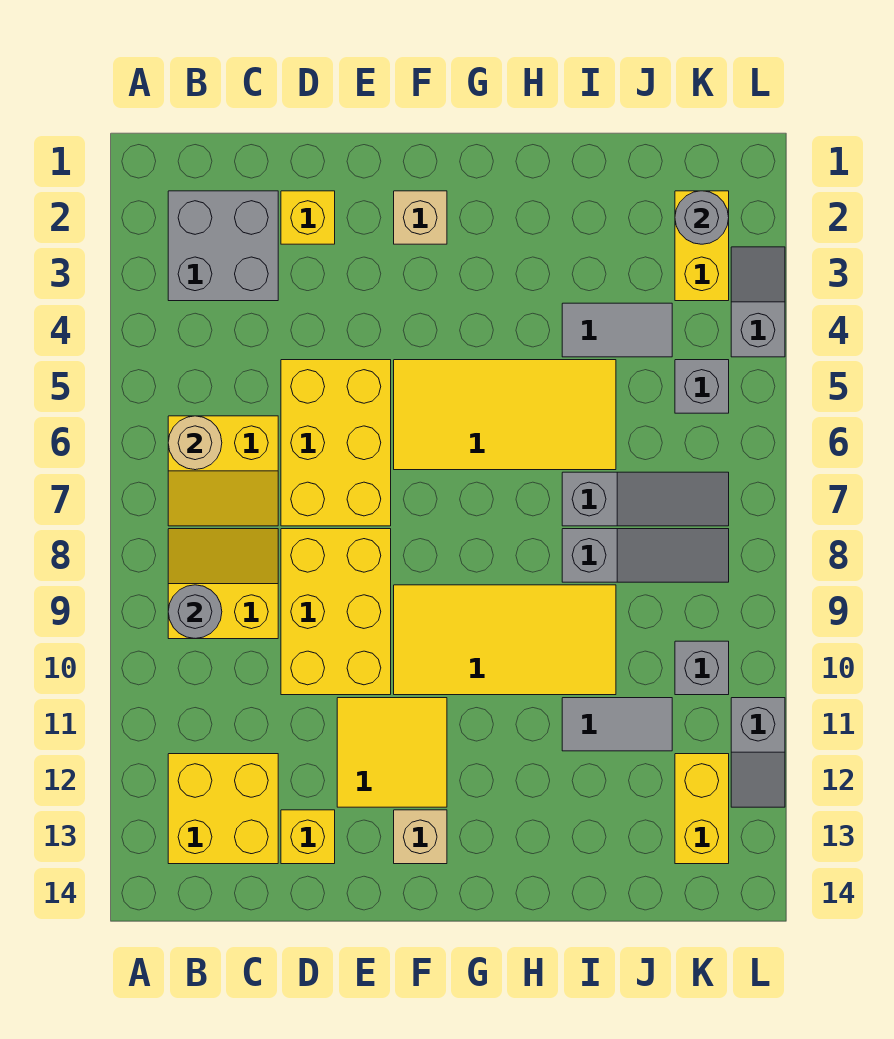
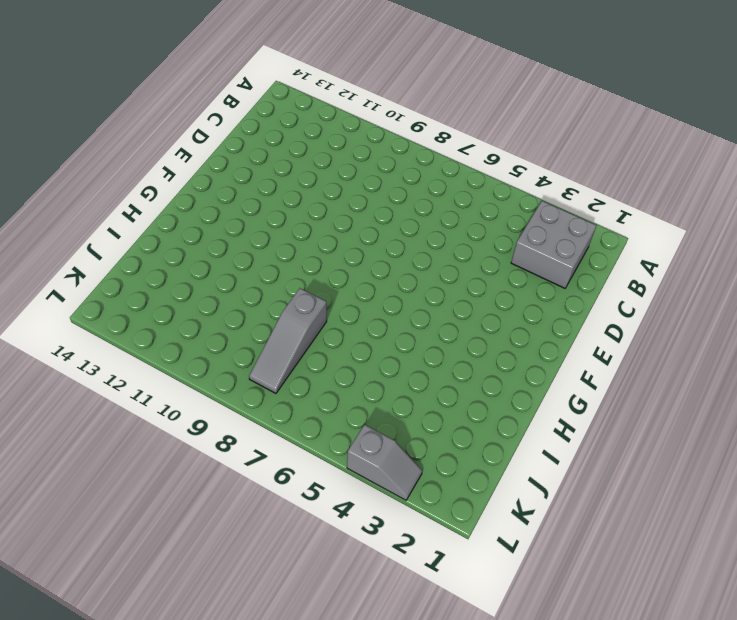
none -> yellow slope B6:C7 level 1 top 6
none -> yellow slope B8:C9 level 1 top 9
none -> yellow brick B12:C13 level 1

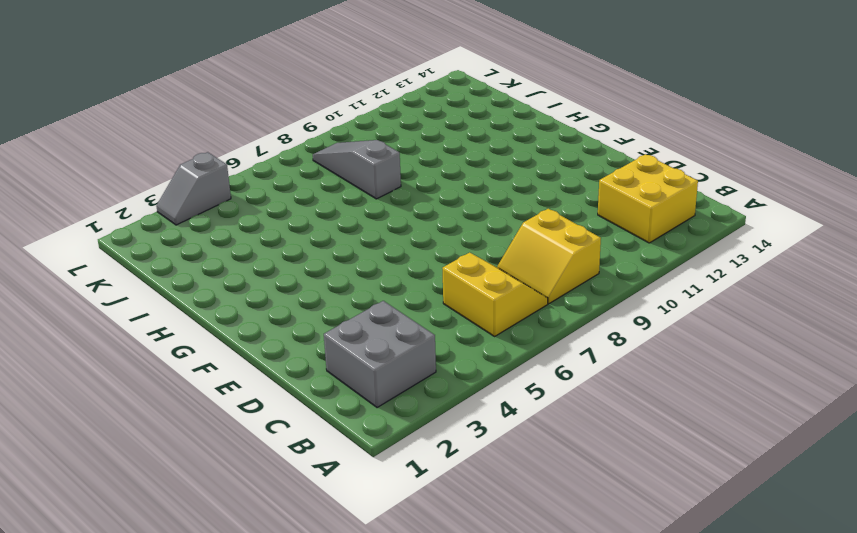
none -> yellow brick D2 level 1
none -> yellow brick D5:E7 level 1
none -> yellow brick D8:E10 level 1

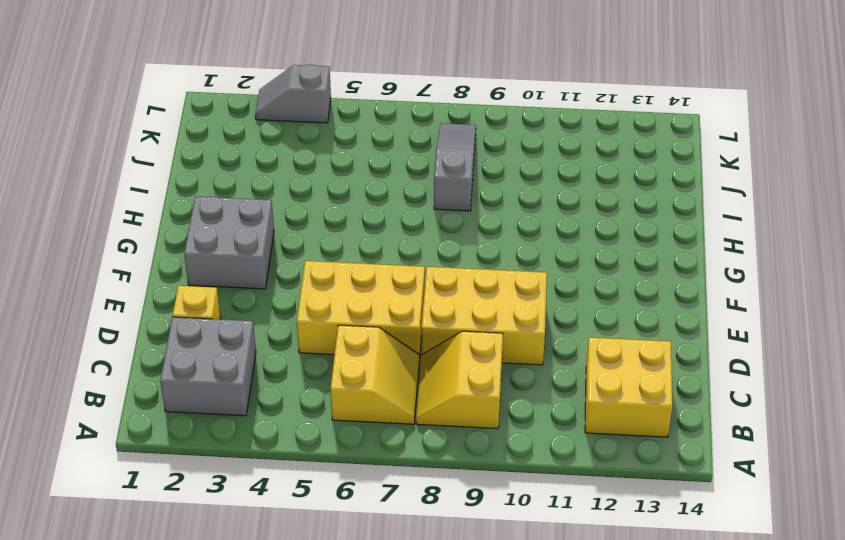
grey brick F2:G3 level 1 -> tan brick F2 level 1
none -> yellow brick D13 level 1
none -> yellow tile E11:F12 level 1
none -> yellow tile F5:I6 level 1

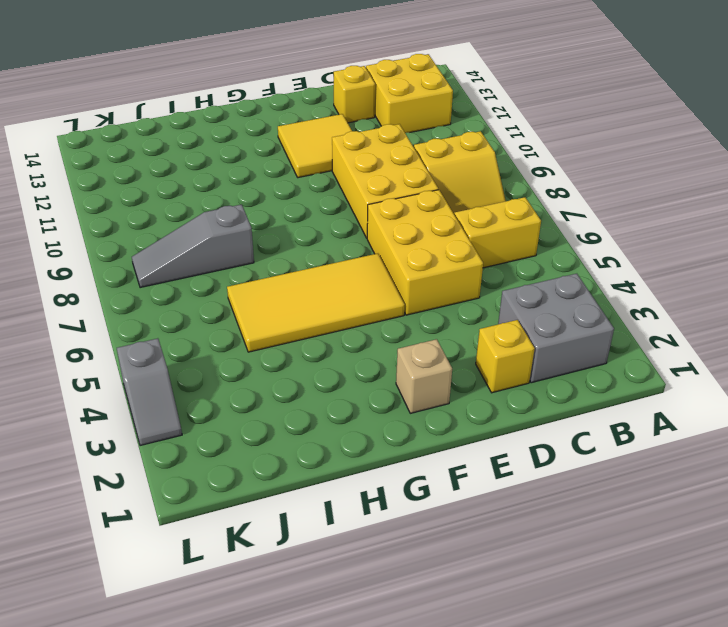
none -> yellow tile F9:I10 level 1
none -> tan brick F13 level 1
none -> grey tile I4:J4 level 1

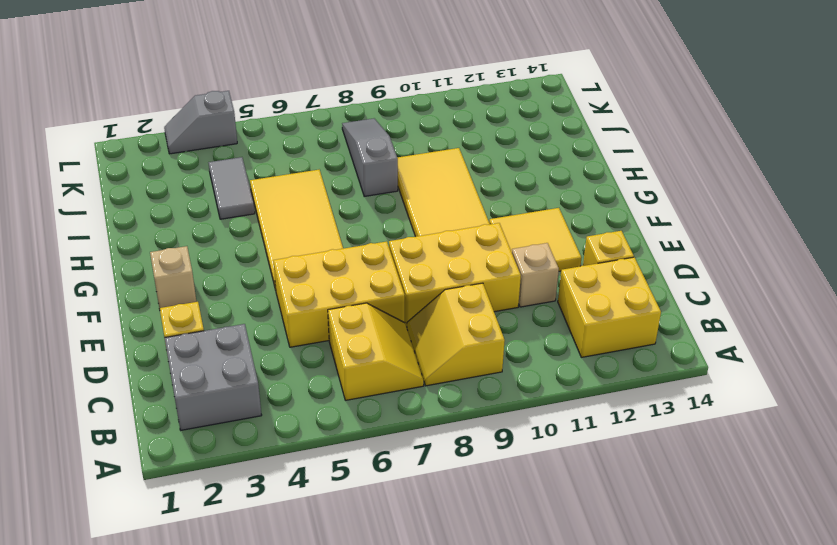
tan brick D11 level 1 -> tan brick F13 level 1
none -> grey slope I7:K7 level 1 top I
none -> grey tile I11:J11 level 1
none -> yellow brick K2:K3 level 1

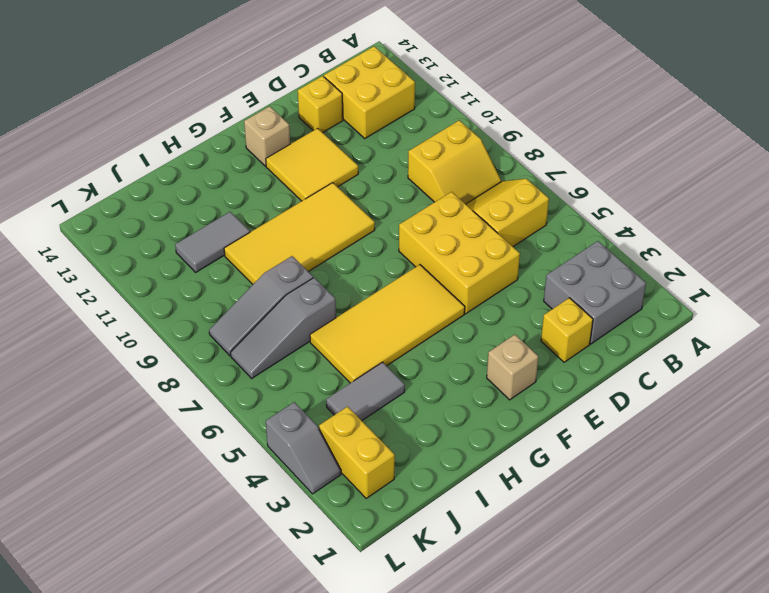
none -> yellow brick D8:E10 level 1
none -> grey brick K5 level 1
none -> grey brick K10 level 1

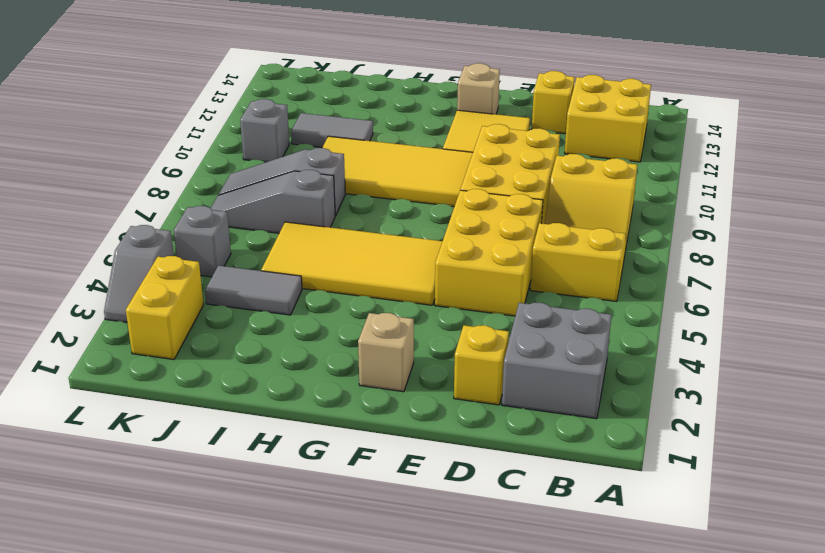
none -> yellow brick K12:K13 level 1
none -> grey slope L11:L12 level 1 top 11
none -> tan round brick B6 level 2

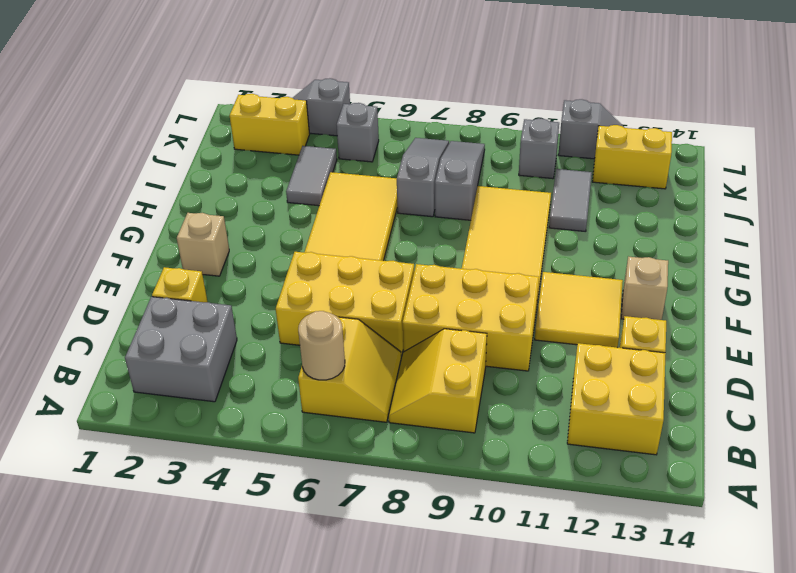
none -> grey round brick B9 level 2
none -> grey round brick K2 level 2

